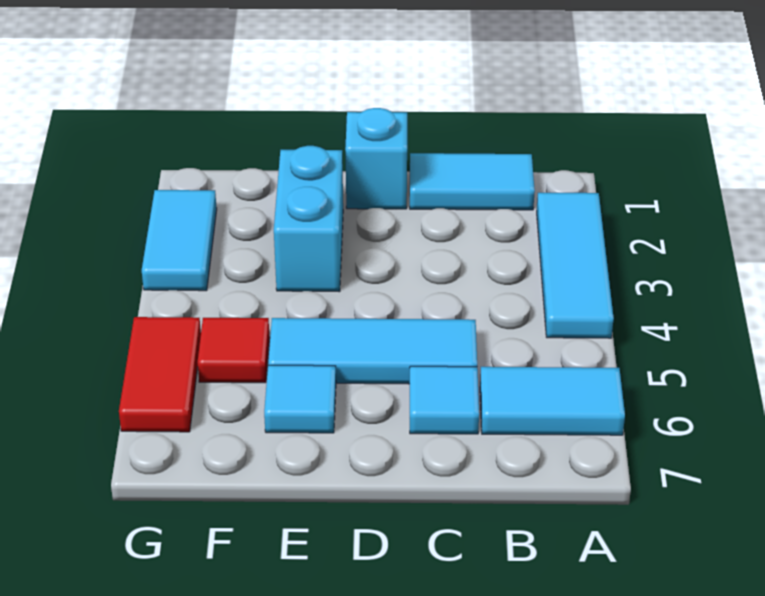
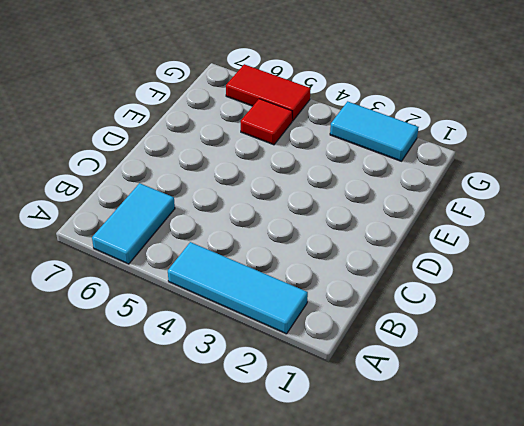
none -> cyan tile B1:C1 level 1
none -> cyan tile C5:E5 level 1

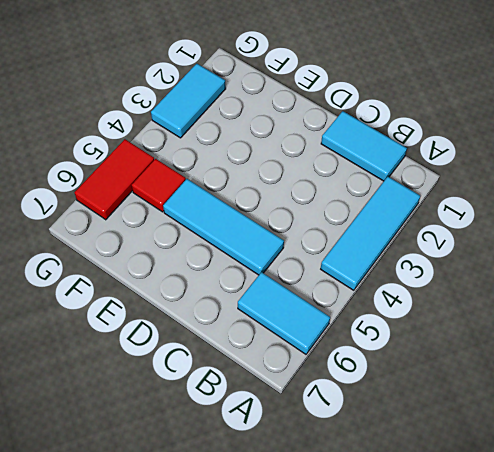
none -> cyan tile C6 level 1
none -> cyan brick D1 level 1

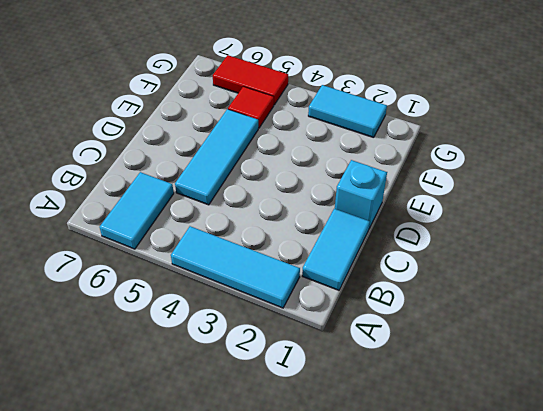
none -> cyan tile C6 level 1
none -> cyan brick E2:E3 level 1

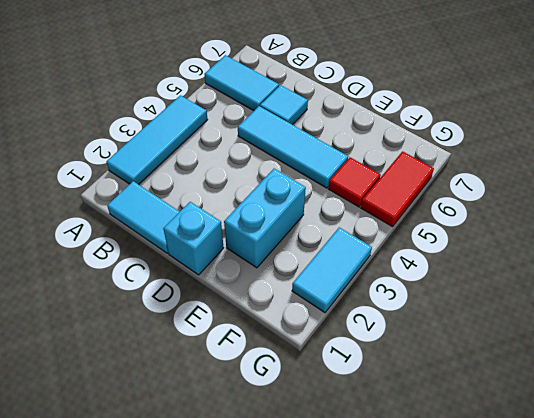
none -> cyan tile E6 level 1

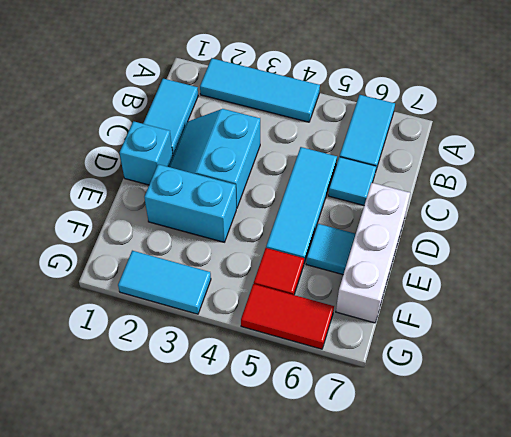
cyan slope C2:D3 level 1 top 3 -> none
white brick D7:F7 level 1 -> none

